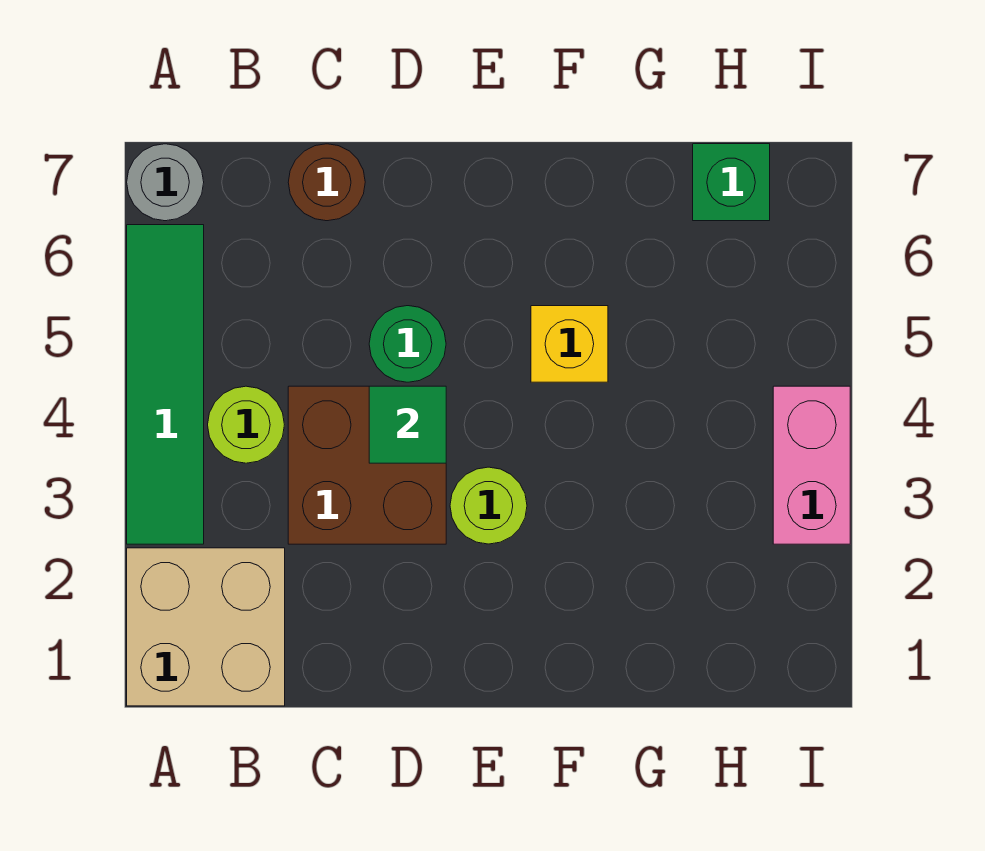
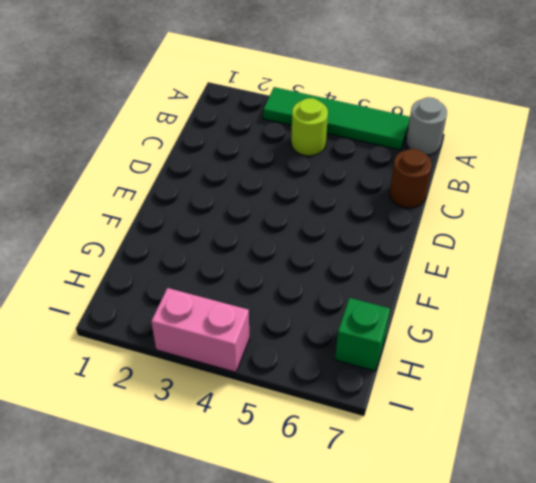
none -> tan brick A1:B2 level 1
none -> brown brick C3:D4 level 1
none -> green round brick D5 level 1

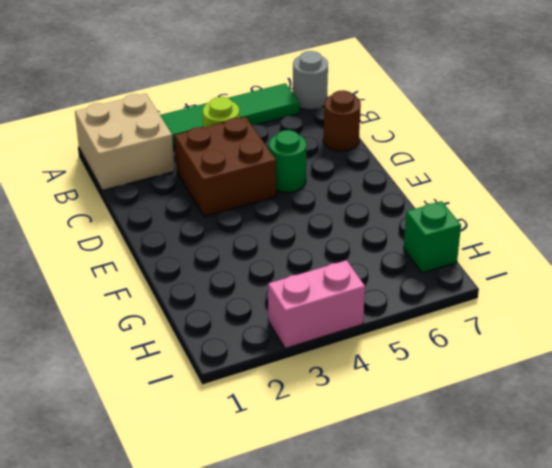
none -> lime round brick E3 level 1
none -> yellow brick F5 level 1
none -> green tile D4 level 2

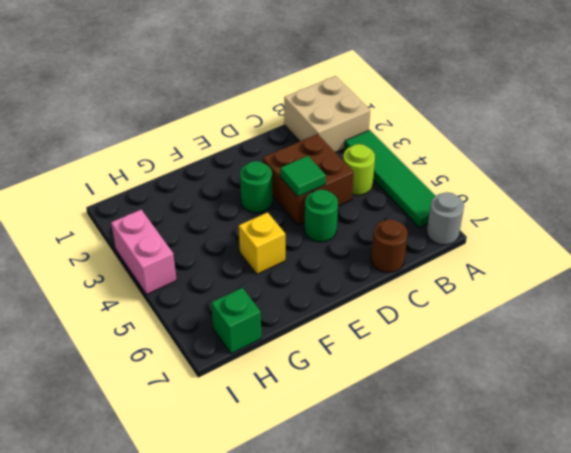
green round brick E3 level 1 -> lime round brick E3 level 1

